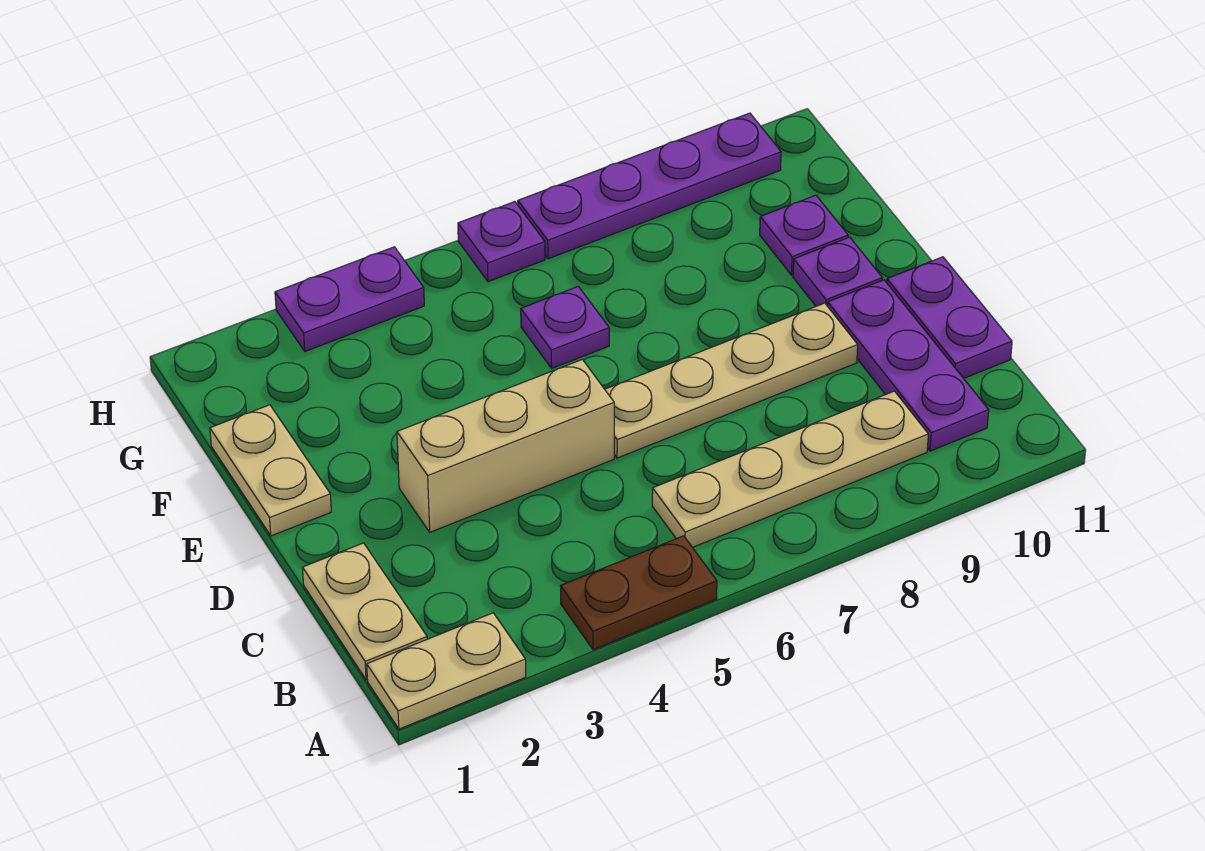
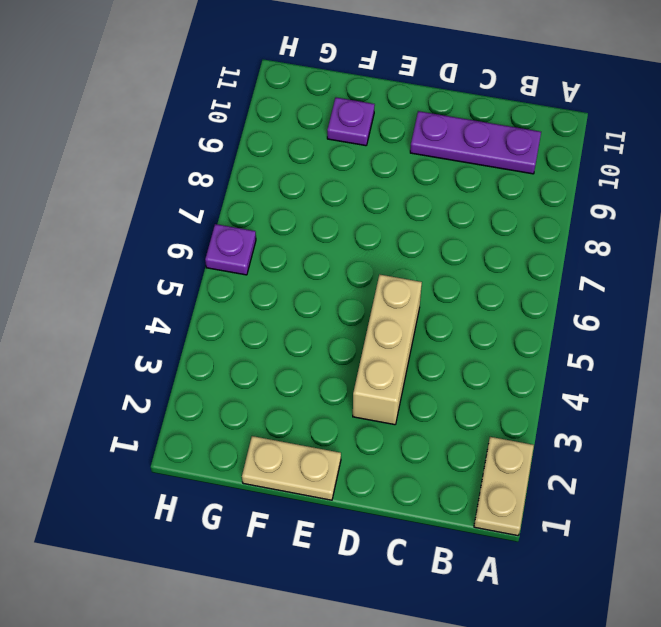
none -> brown plate A4:A5 level 1
none -> tan plate B1:C1 level 1
none -> tan plate B6:B9 level 1

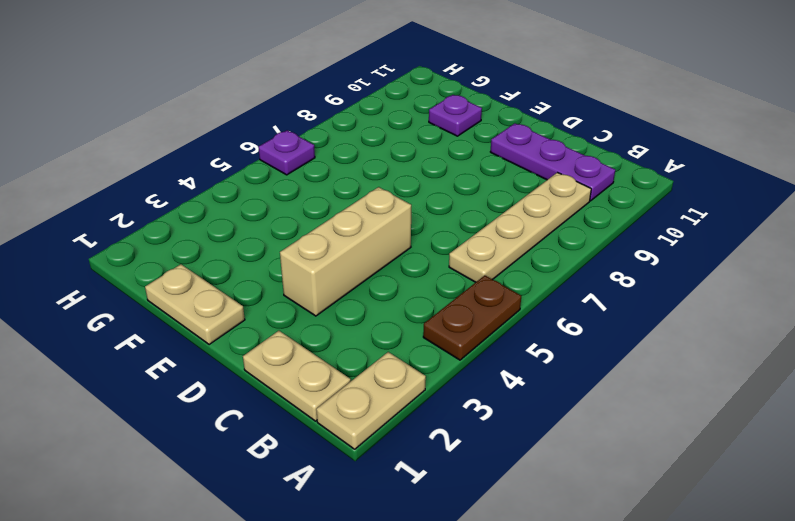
none -> purple plate C11:D11 level 1
none -> tan plate D6:D9 level 1
none -> purple plate E10 level 1

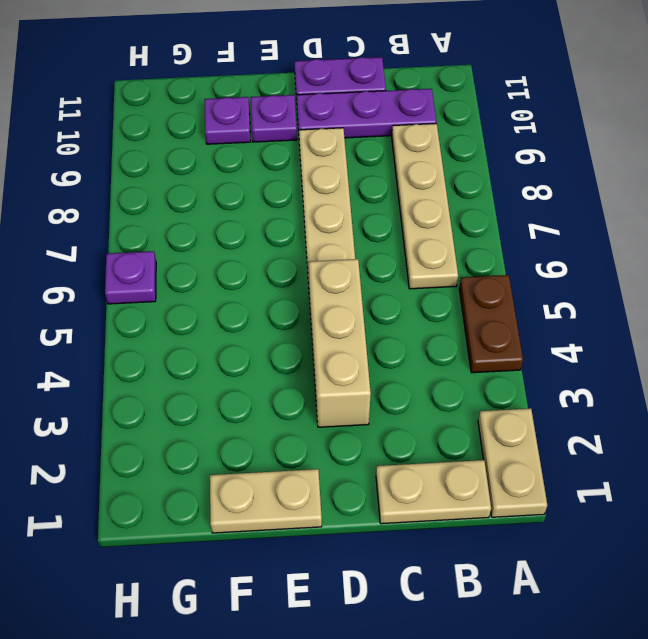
none -> purple plate F6 level 1
none -> purple plate H3:H4 level 1
none -> purple plate H7:H10 level 1

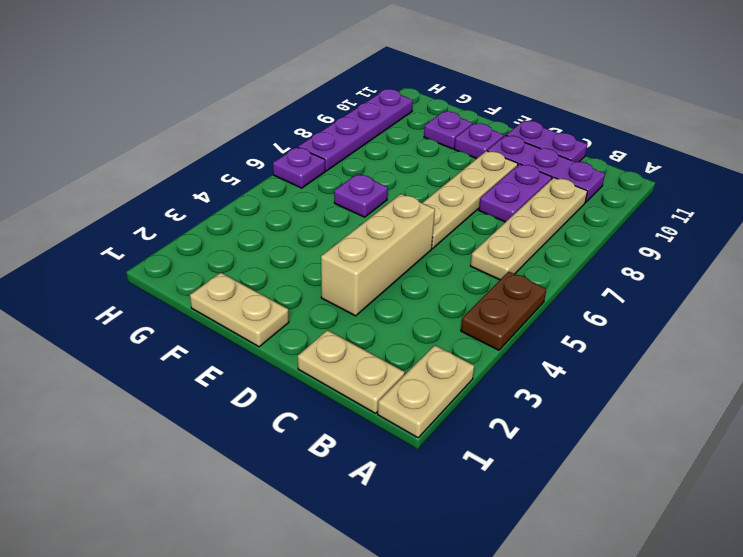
purple plate C8:C9 level 1 -> purple plate H3:H4 level 1

